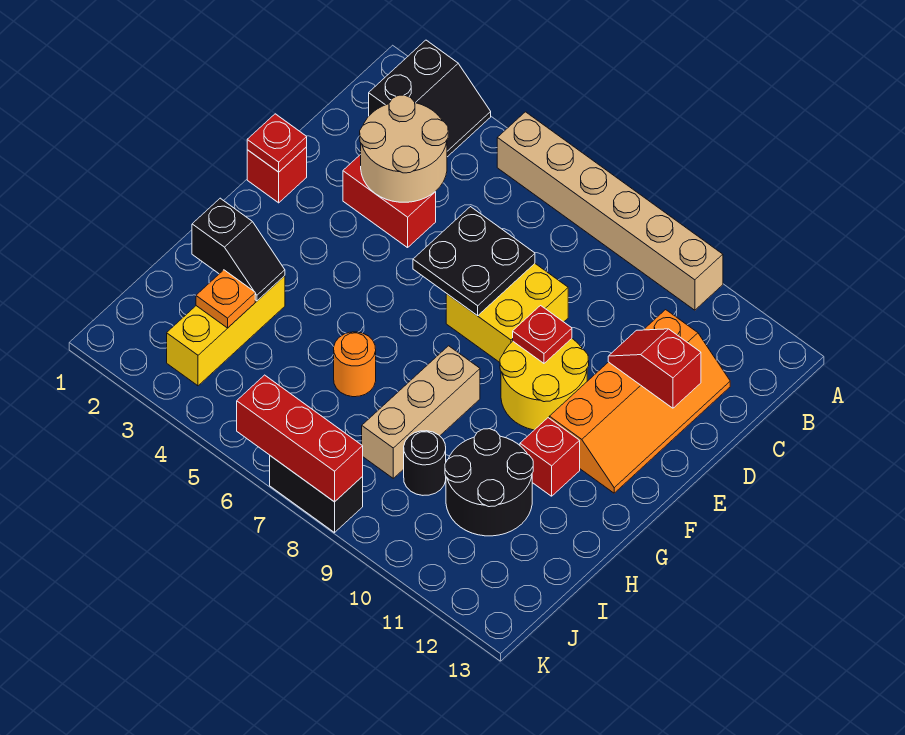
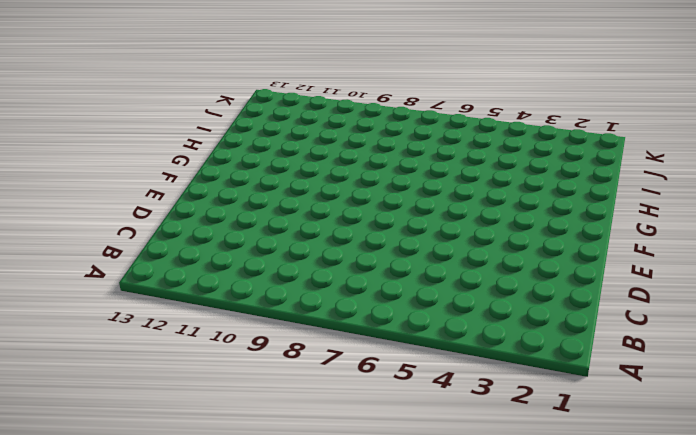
none -> black slope A2:B3 level 1 top 2
none -> tan brick A5:A10 level 1
none -> orange slope C11:F12 level 1 top 11

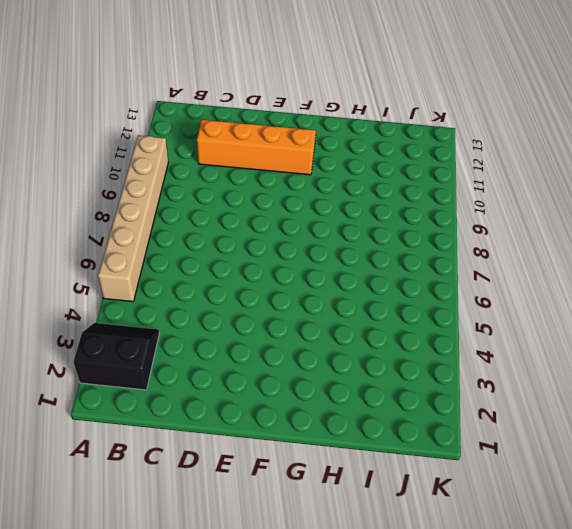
none -> red brick D3:D4 level 1
none -> yellow brick D7:E8 level 1
none -> red brick E1 level 1

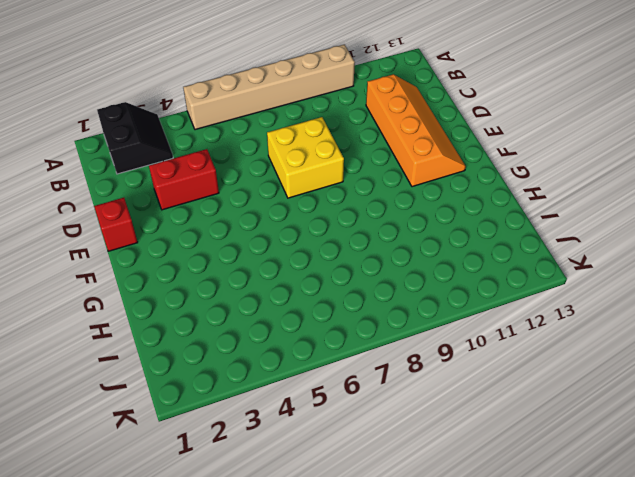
none -> yellow round brick E9:F10 level 1
none -> tan brick G8:I8 level 1
none -> red brick G11 level 1

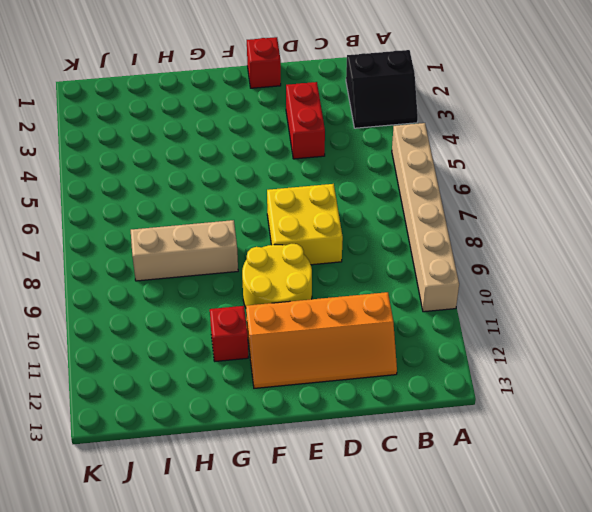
none -> yellow brick H3:J3 level 1
none -> orange round brick H6 level 1
none -> black round brick H10:I11 level 1

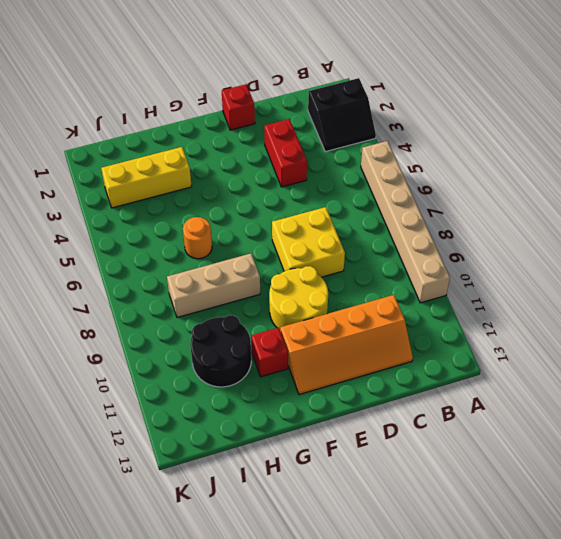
none -> black round brick I9 level 1
none -> black brick K7:K8 level 1
none -> tan round brick C3:D4 level 2

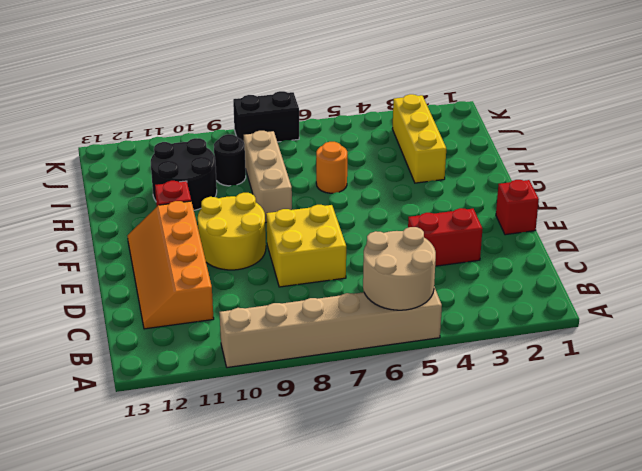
tan round brick A5:B6 level 2 -> tan round brick C3:D4 level 2
none -> black slope A2:B3 level 1 top 2
none -> black plate D6:E7 level 2
none -> red slope D11:D12 level 2 top 12

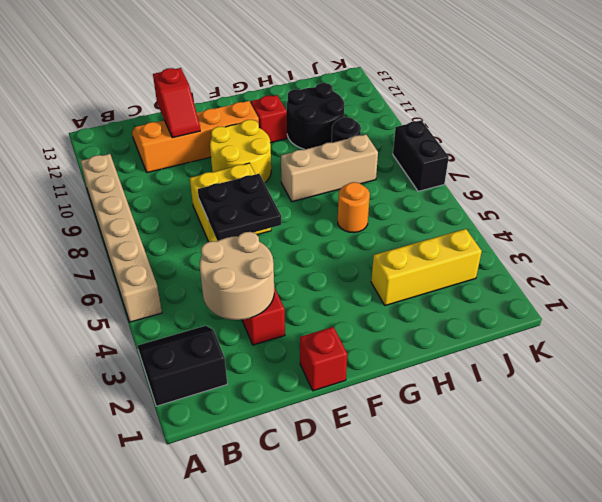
none -> red plate E1 level 2
none -> red plate E9 level 2
none -> black slope H2:H3 level 2 top 2

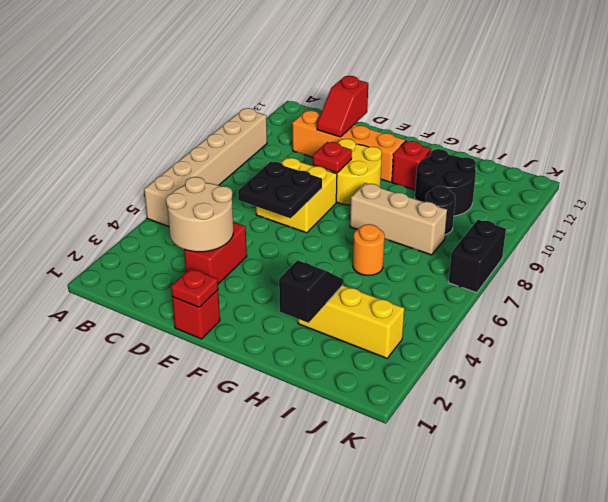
none -> black slope A2:B3 level 1 top 2
none -> orange plate I3 level 2
none -> red brick K6:K8 level 2

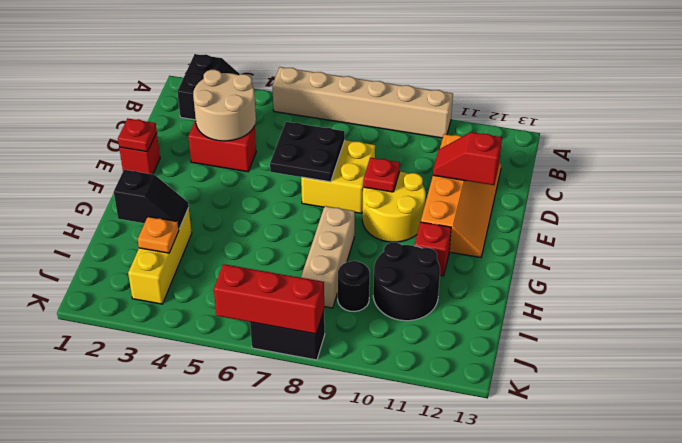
none -> orange round brick H6 level 1

